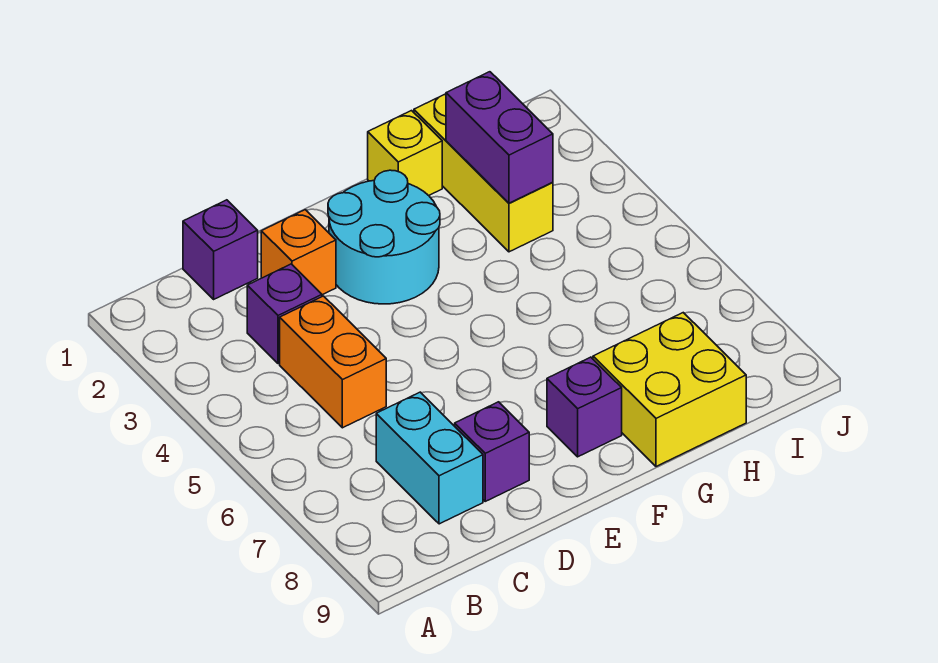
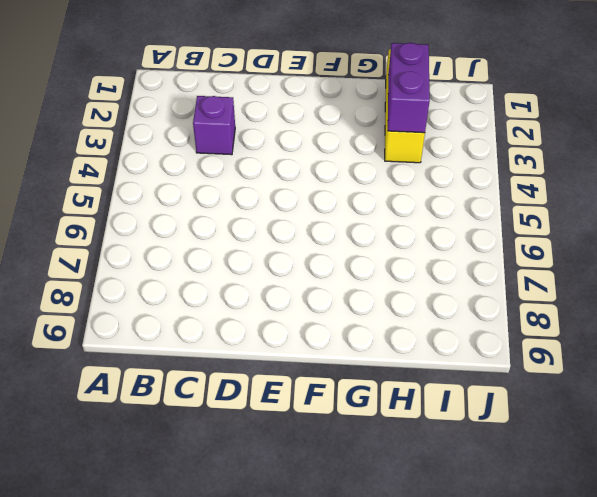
none -> purple brick C1 level 1
none -> orange brick C4:C5 level 1
none -> cyan brick C7:C8 level 1

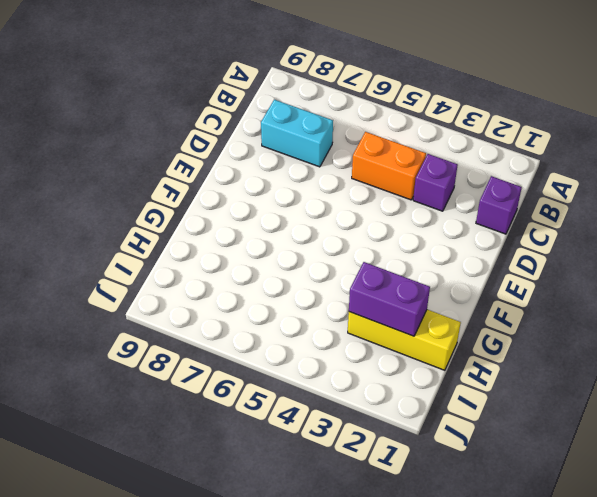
none -> orange brick D2 level 1
none -> purple brick D8 level 1
none -> cyan round brick E2:F3 level 1

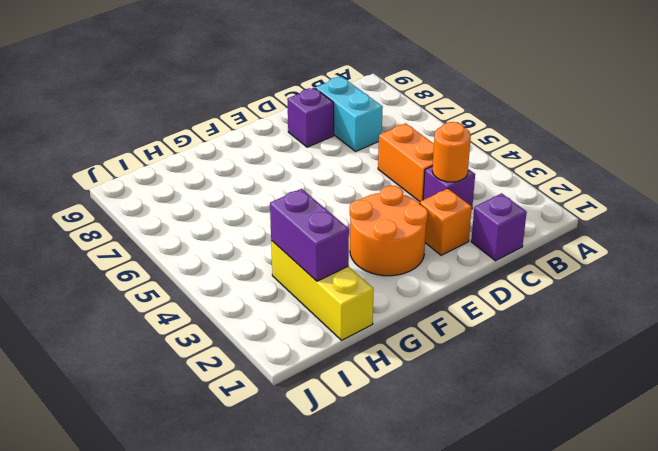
orange round brick C3 level 2 -> none
orange round brick E2:F3 level 1 -> cyan round brick E2:F3 level 1
none -> purple brick F8 level 1
none -> yellow brick G1 level 1
none -> yellow brick G8:H9 level 1

